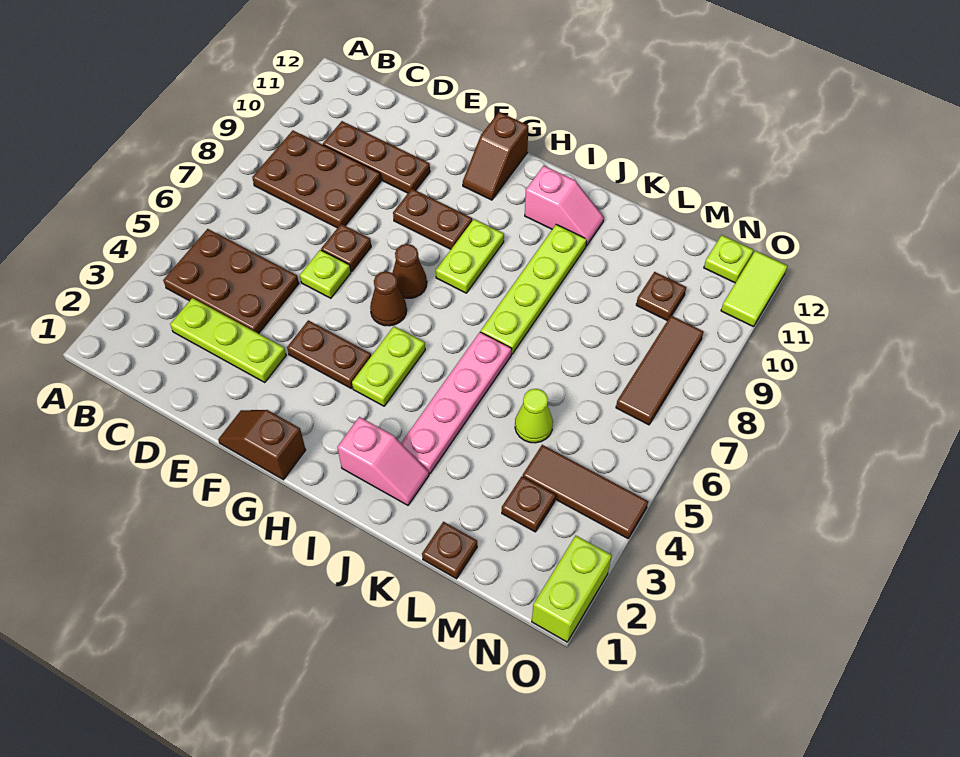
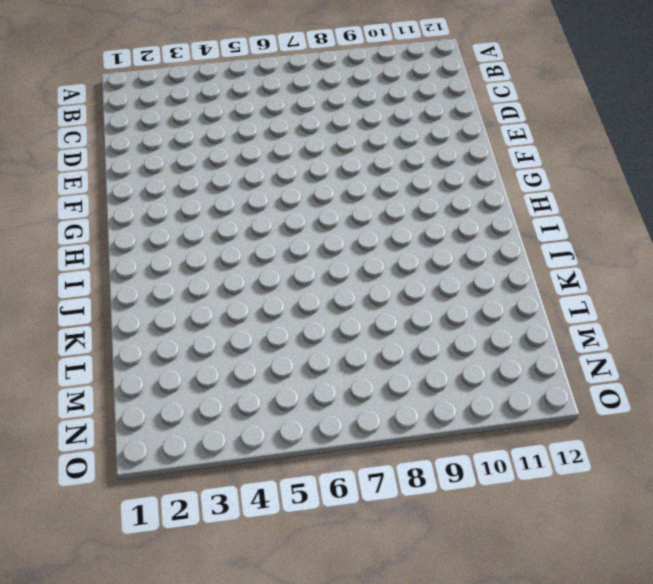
none -> brown plate B4:D5 level 1
none -> brown plate B8:D9 level 1
none -> lime plate C3:E3 level 1

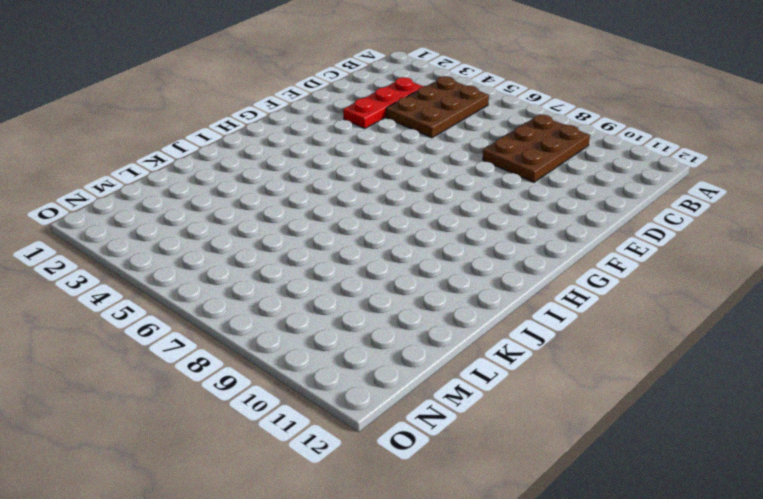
red plate C3:E3 level 1 -> lime plate C3:E3 level 1
none -> brown plate C10:E10 level 1
none -> lime plate E6 level 1
none -> brown plate E7 level 1

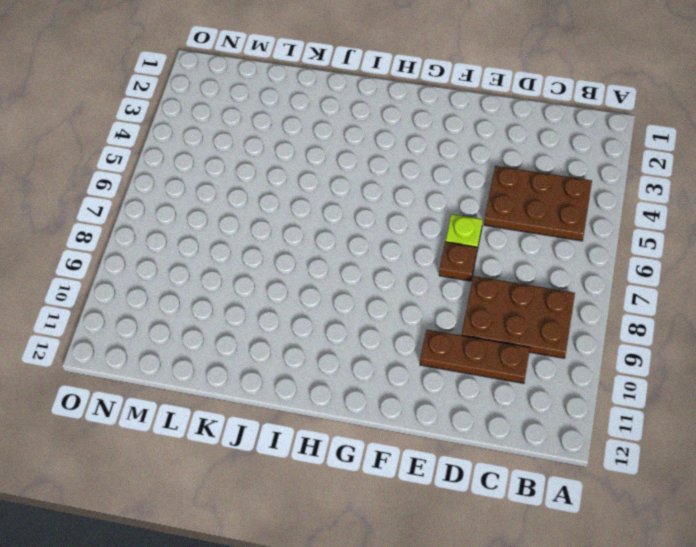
none -> lime plate C3:E3 level 1
none -> brown slope F1:G1 level 1 top G
none -> brown plate F4:G4 level 1

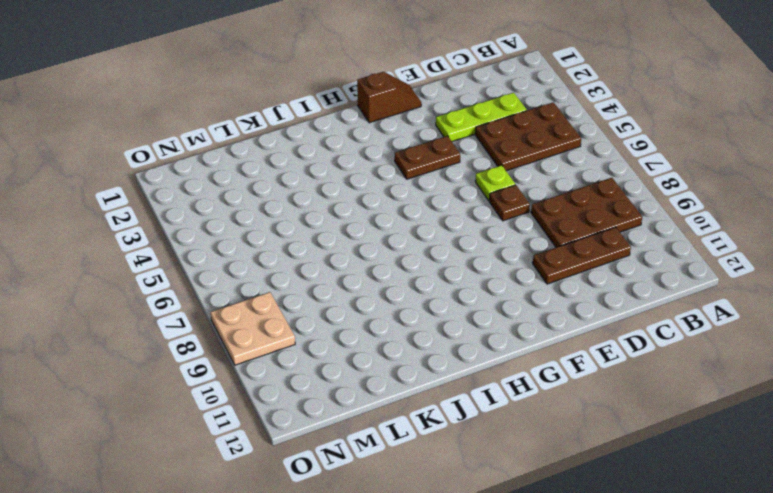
tan plate N8:O9 level 1 -> brown tile N7:N9 level 1
none -> brown plate F9:G9 level 1
none -> brown cone G6 level 1
none -> brown cone G7 level 1

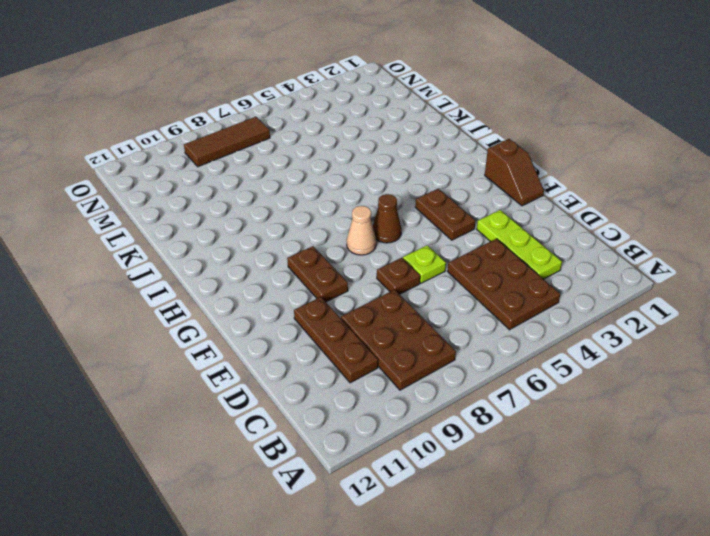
tan cone G7 level 1 -> brown cone G7 level 1
none -> brown slope G11:G12 level 1 top 12
none -> lime plate H4:H5 level 1
none -> lime plate H8:H9 level 1

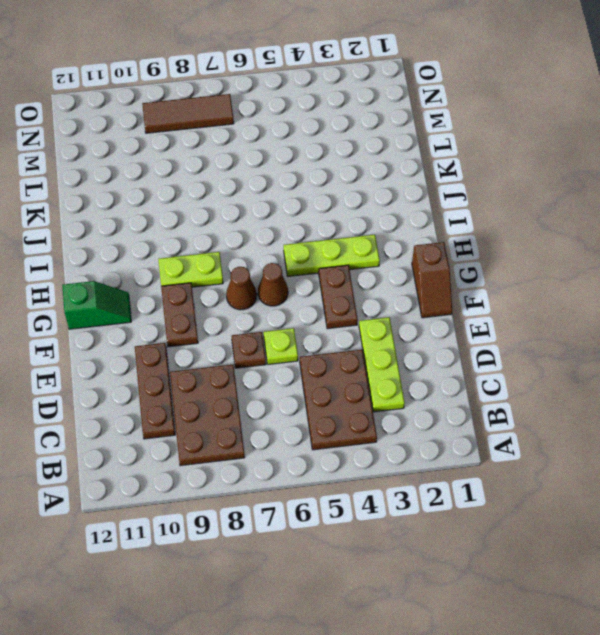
green slope G11:G12 level 1 top 12 -> brown slope G11:G12 level 1 top 12
lime plate H3:H5 level 1 -> lime plate H4:H5 level 1
none -> pink slope I2:J2 level 1 top I
none -> pink slope I11:J11 level 1 top I
none -> pink plate J3:J6 level 1

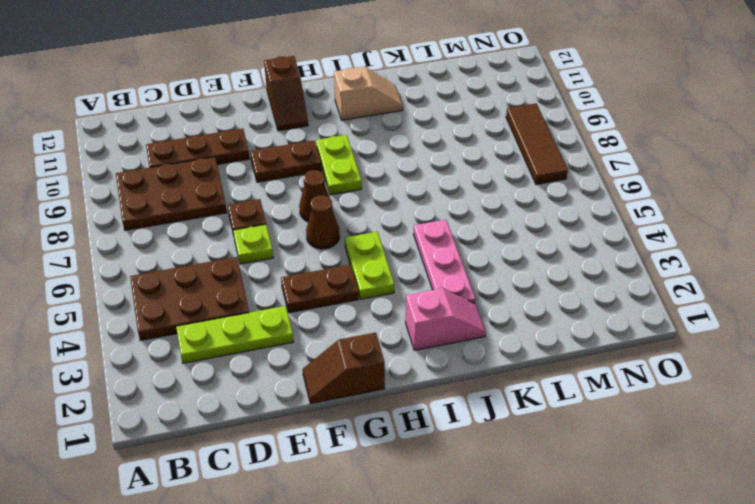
tan slope I11:J11 level 1 top I -> pink slope I11:J11 level 1 top I
pink plate J3:J5 level 1 -> pink plate J3:J6 level 1
none -> lime plate J7:J10 level 1
none -> brown plate L1 level 1
none -> lime cone L5 level 1

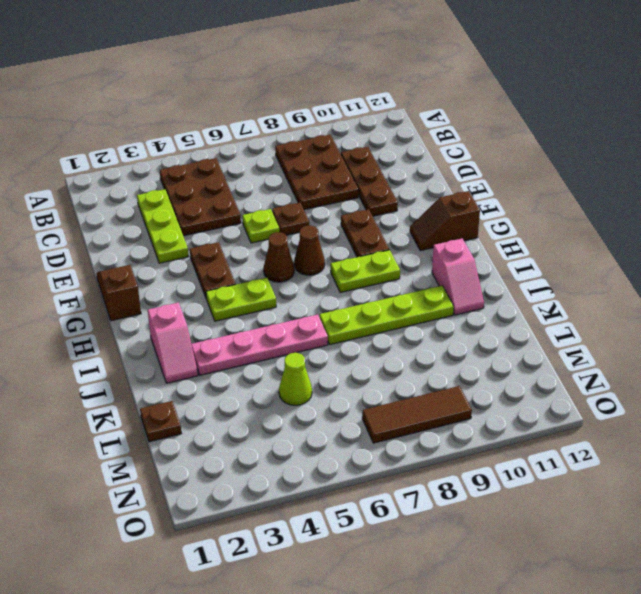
none -> brown plate M3 level 1
none -> brown tile M4:O4 level 1
none -> brown plate M10 level 1

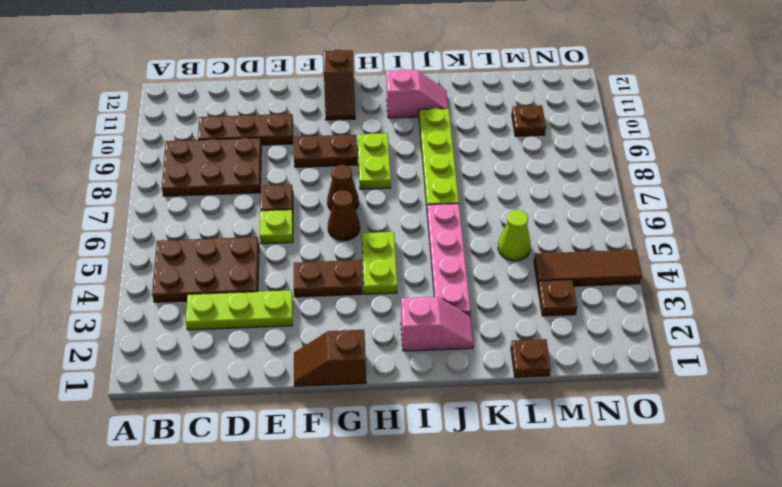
none -> brown tile N7:N9 level 1
none -> lime plate N12 level 1
none -> lime brick O1:O2 level 1

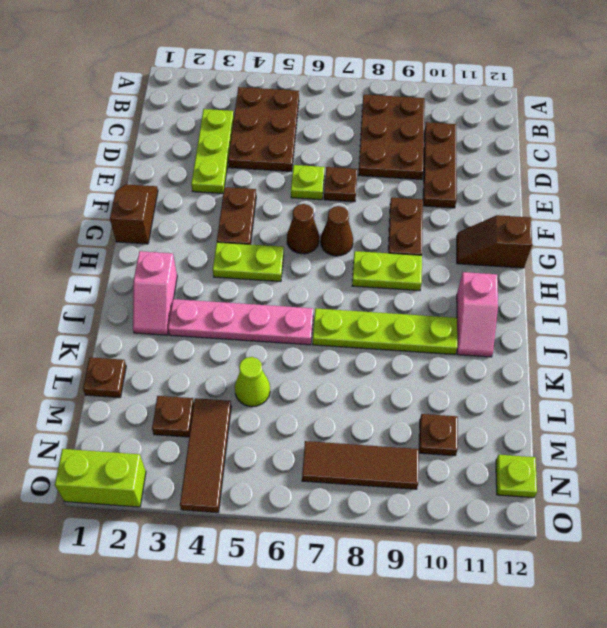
none -> lime tile O11:O12 level 1

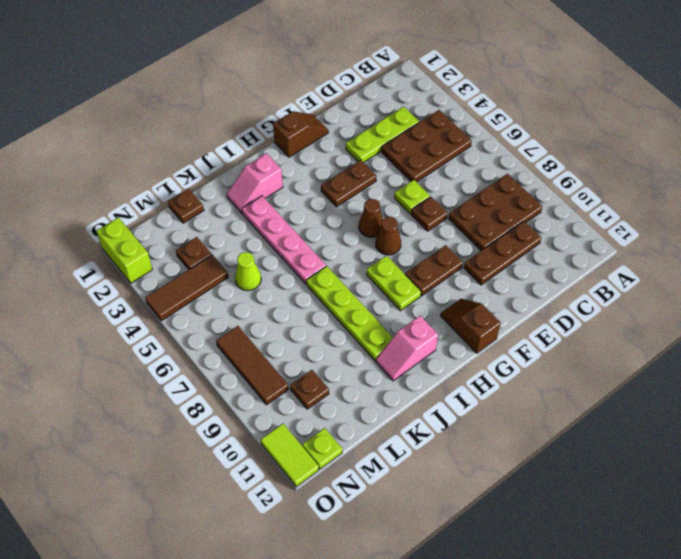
none -> lime plate H4:H5 level 1

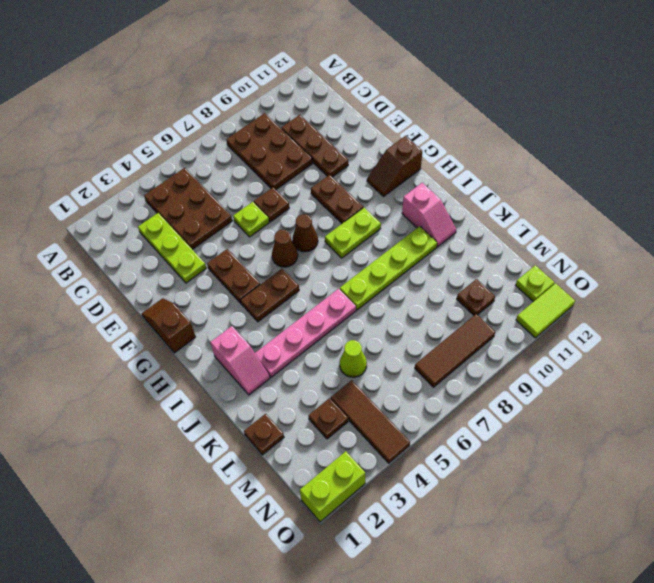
brown plate H4:H5 level 1 -> lime plate H4:H5 level 1

